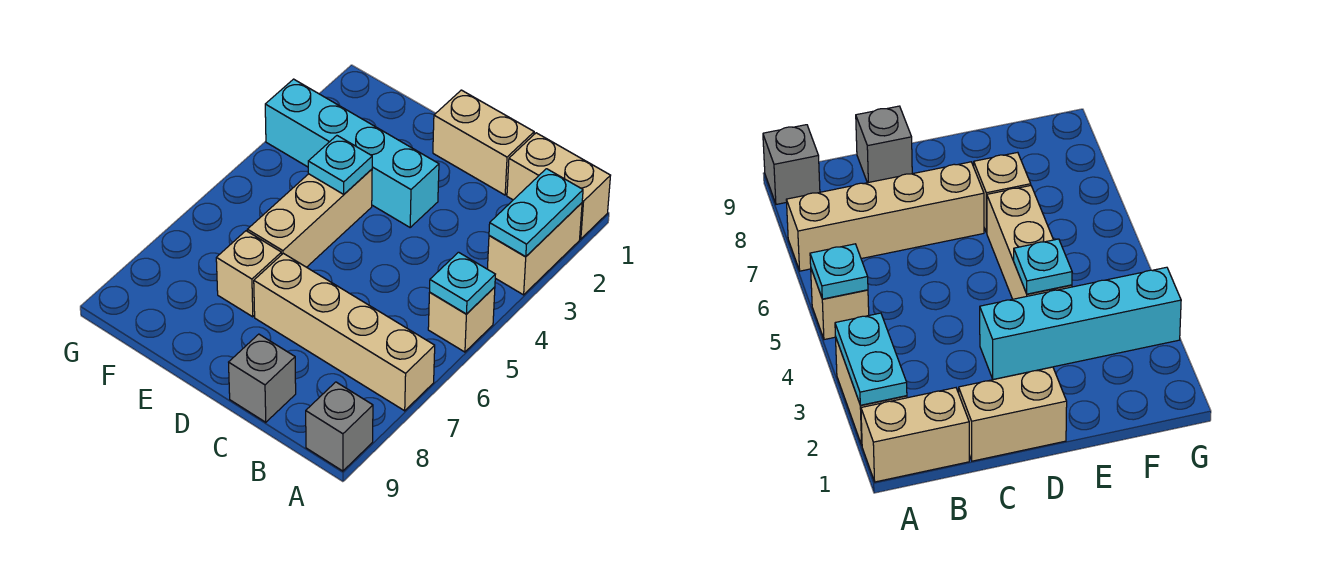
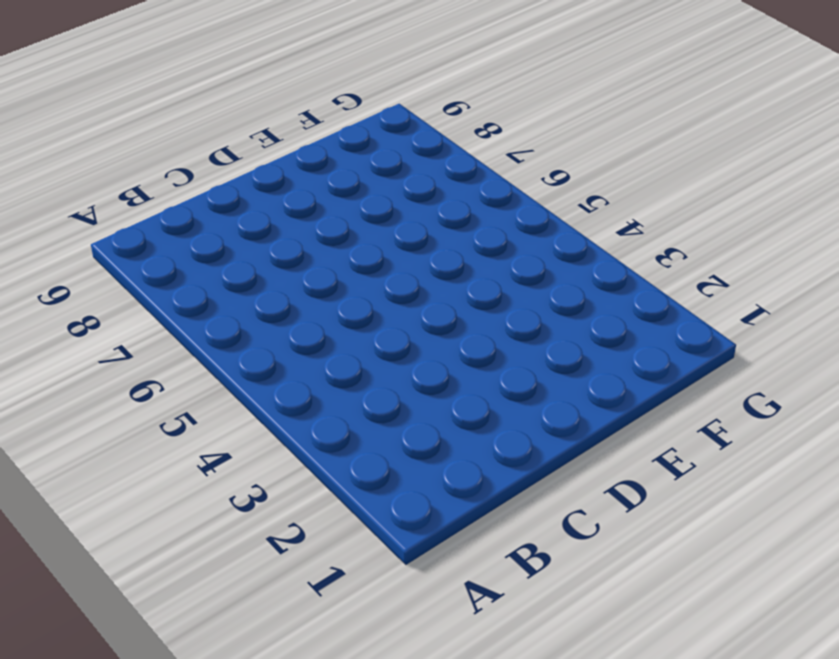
none -> tan brick A1:B1 level 1
none -> tan brick A2:A3 level 1
none -> tan brick A5 level 1

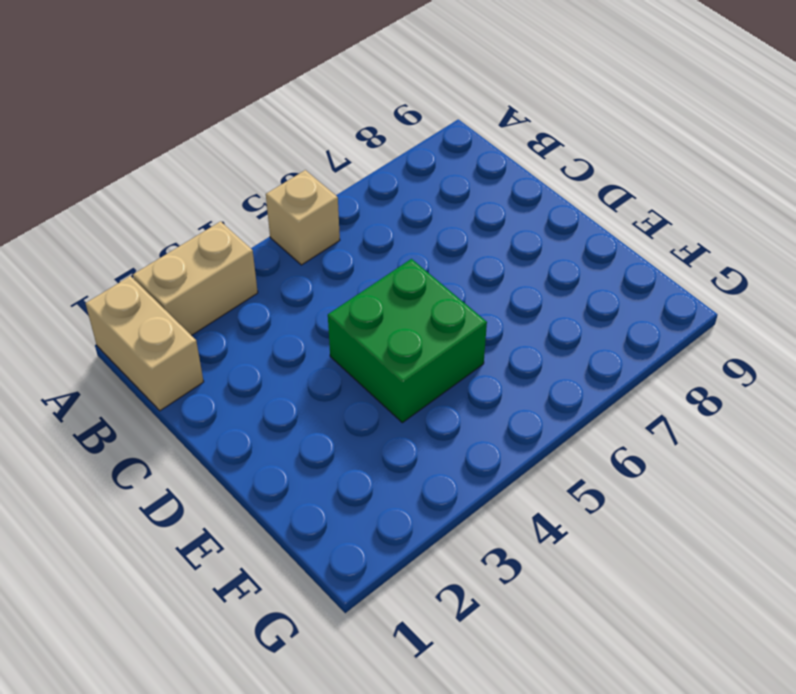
green brick D4:E5 level 1 -> tan brick E4:E6 level 1
none -> tan brick A7:D7 level 1
none -> grey brick A9 level 1
none -> tan brick C1:D1 level 1

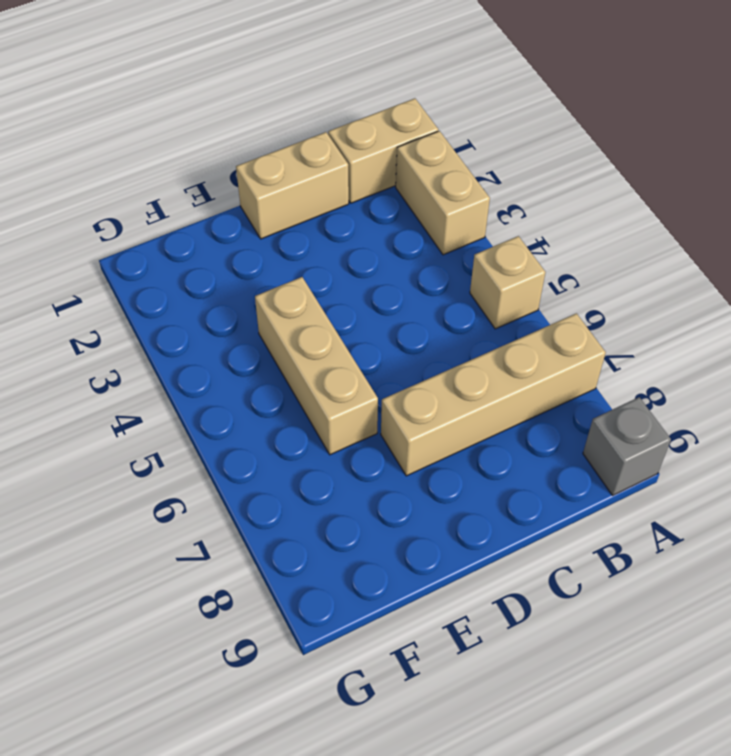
none -> grey brick C9 level 1
none -> cyan brick D3:G3 level 1
none -> tan brick E7 level 1

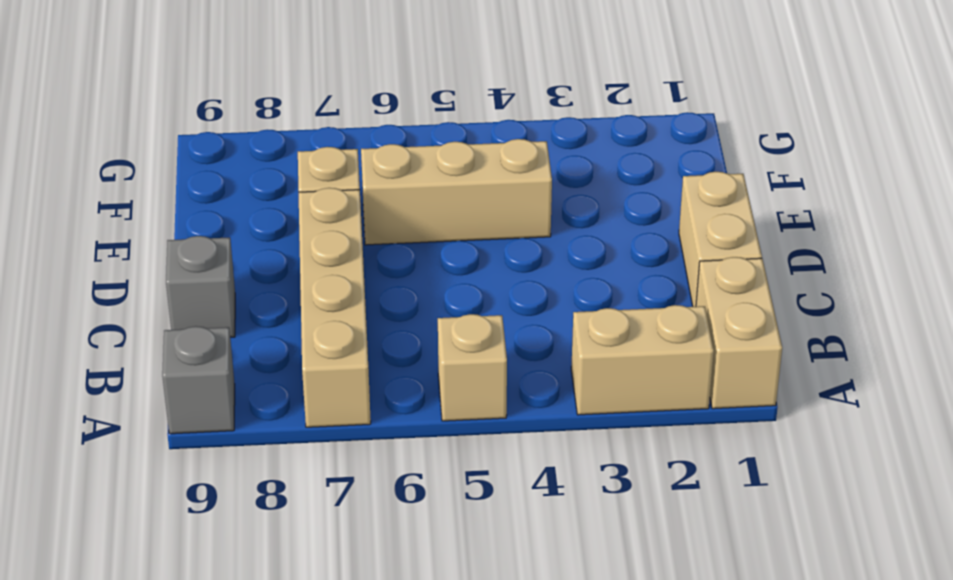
none -> cyan brick D3:G3 level 1
none -> cyan plate A2:A3 level 2
none -> cyan plate A5 level 2

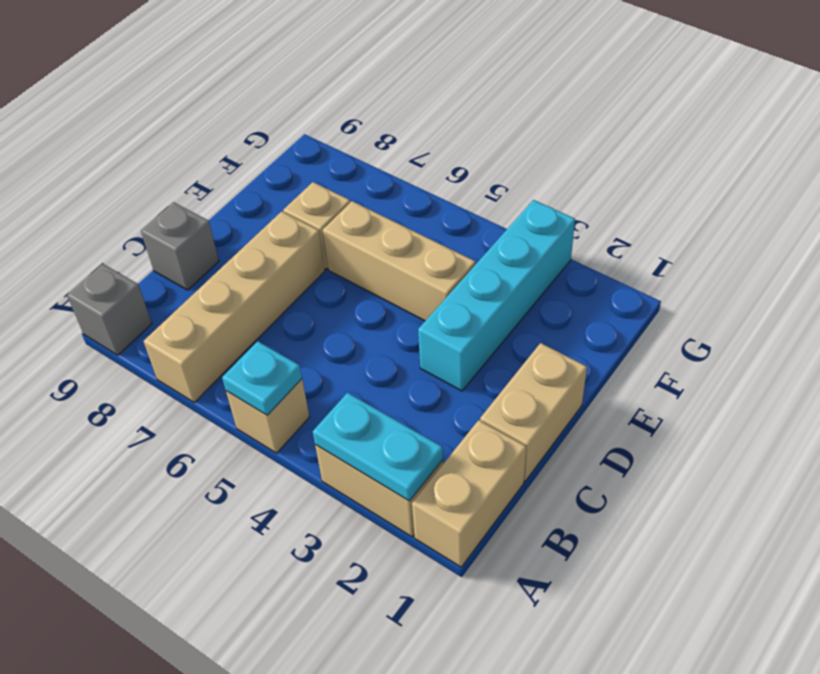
none -> cyan plate E4 level 2

